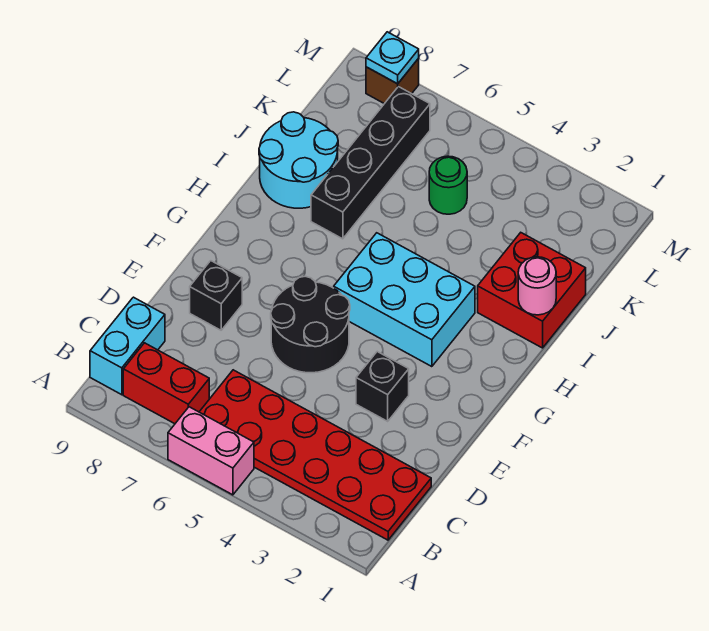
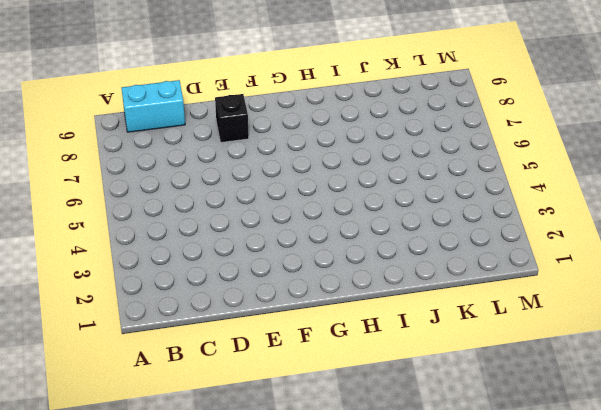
none -> pink brick A5:A6 level 1
none -> red plate B1:C6 level 1
none -> red brick B7:B8 level 1

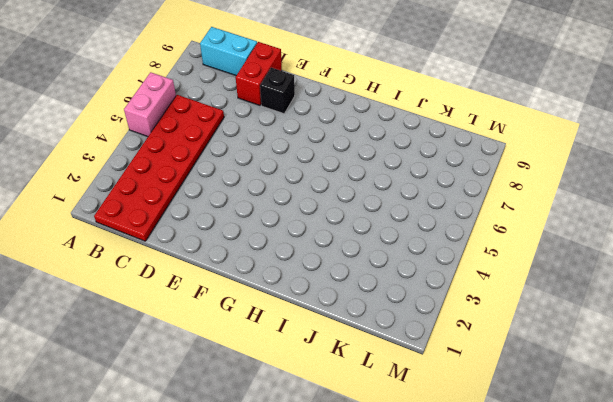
red brick D8:D9 level 1 -> red brick B7:B8 level 1
none -> black brick E3 level 1
none -> black round brick E5:F6 level 1
none -> cyan brick G3:H5 level 1

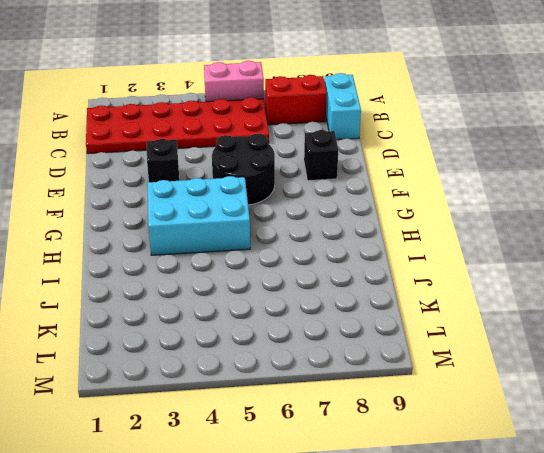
none -> red brick I1:J2 level 1
none -> black brick I7:L7 level 1
none -> cyan round brick I8:J9 level 1

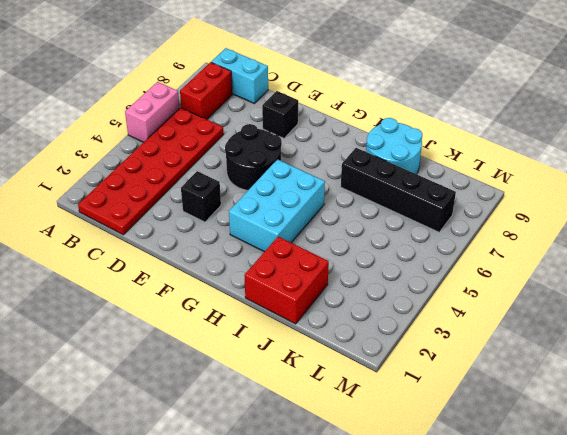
none -> green round brick K5 level 1
none -> brown brick M8 level 1
none -> pink round brick I1 level 2

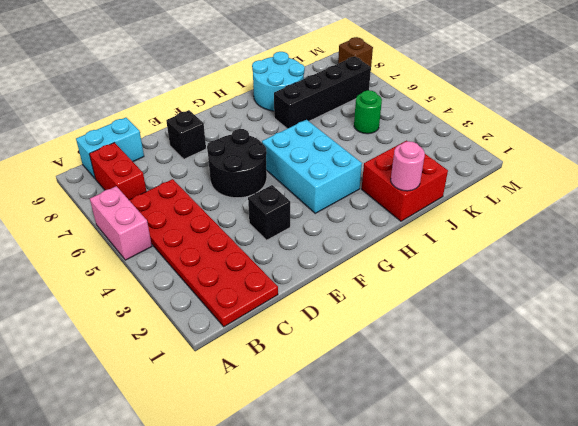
none -> cyan plate M8 level 2

